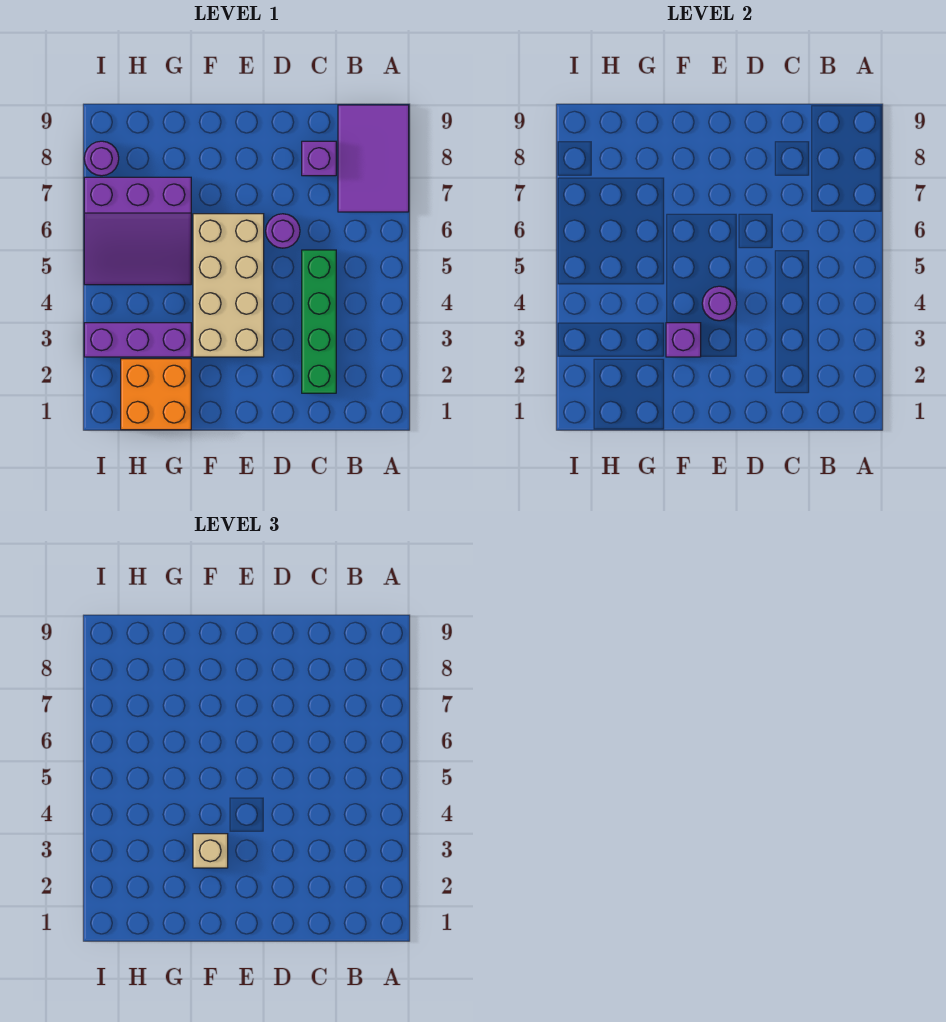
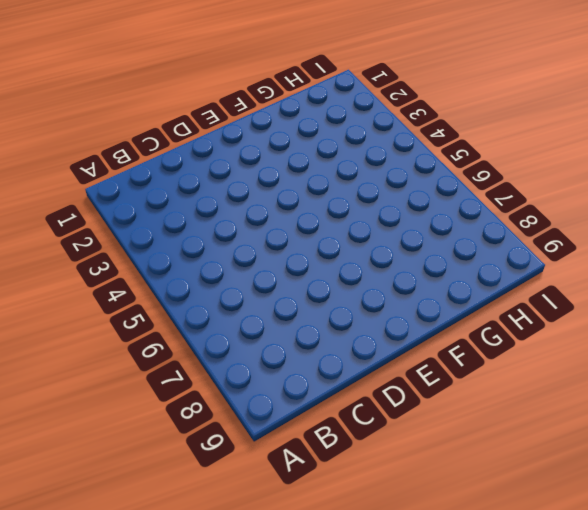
none -> purple tile A7:B9 level 1
none -> green brick C2:C5 level 1
none -> purple brick C8 level 1

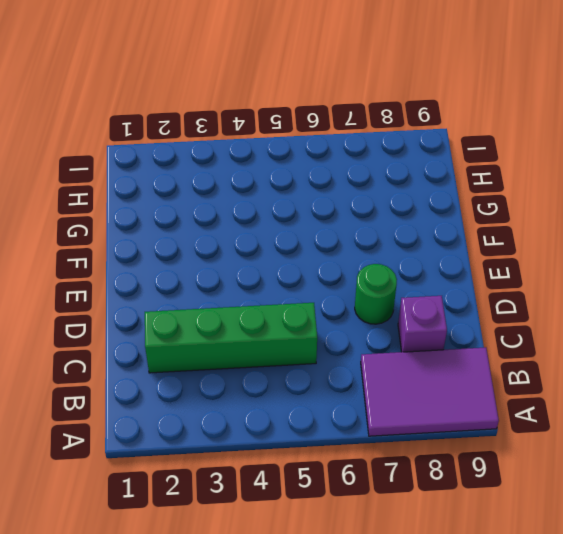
green round brick D7 level 1 -> none
none -> purple round brick D6 level 1
none -> tan brick E3:F6 level 1
none -> orange brick G1:H2 level 1

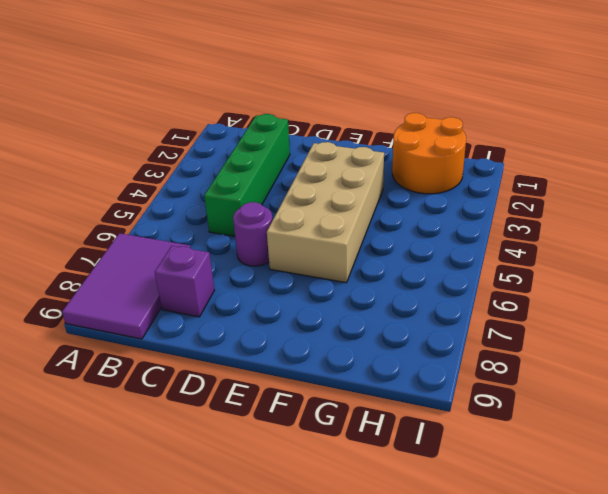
orange round brick G1:H2 level 1 -> orange brick G1:H2 level 1
none -> purple brick G3:I3 level 1
none -> purple slope G5:I7 level 1 top 7
none -> purple round brick I8 level 1

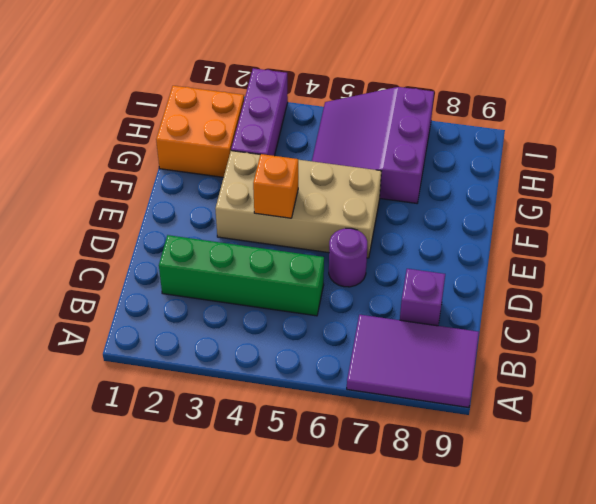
orange brick E4 level 2 -> purple round brick E4 level 2
none -> purple round brick I8 level 1
none -> purple brick F3 level 2
none -> tan brick F3 level 3

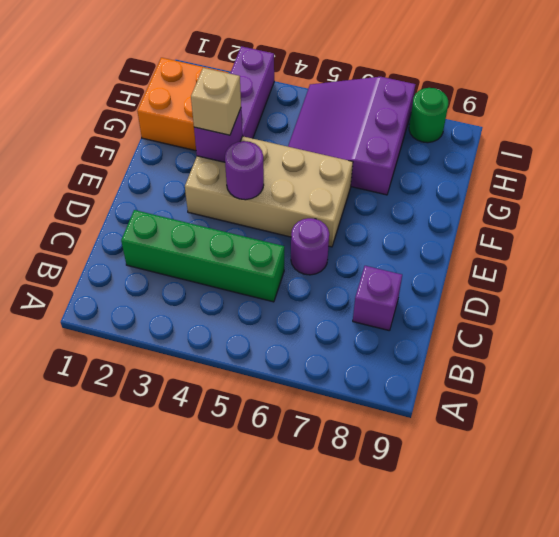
green round brick I8 level 1 -> purple round brick I8 level 1
none -> purple tile A7:B9 level 1

